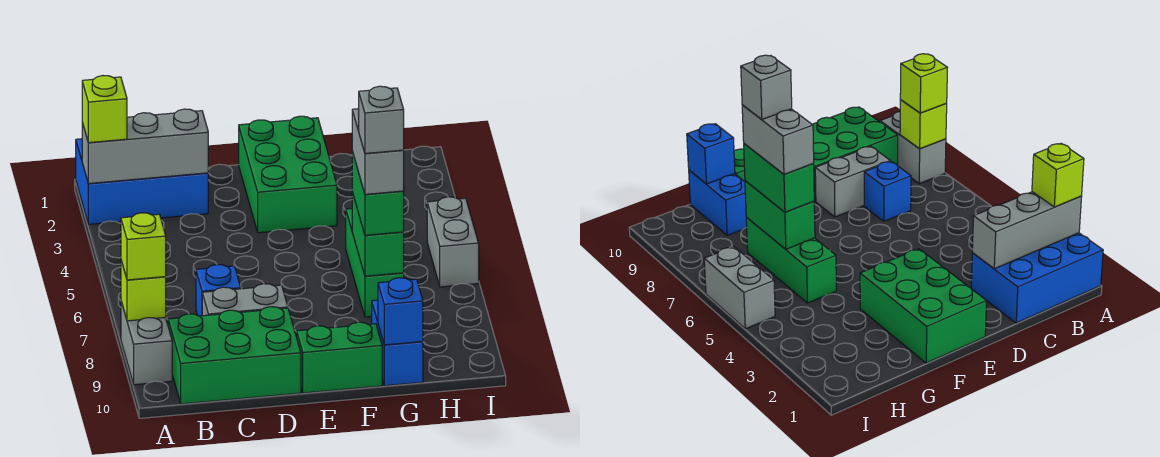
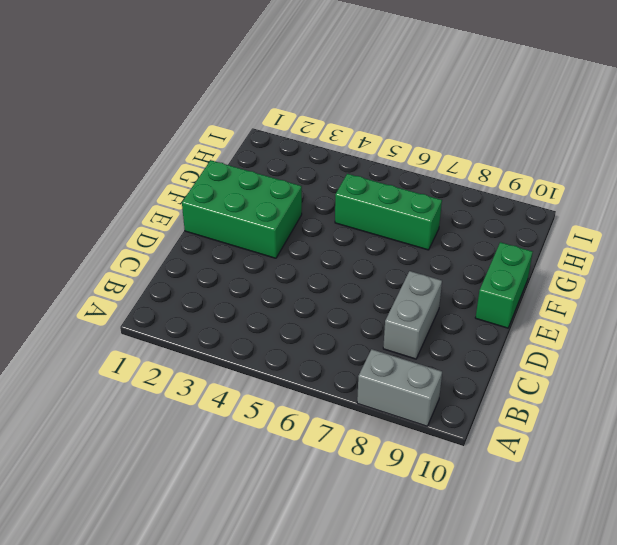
none -> blue brick A1:C2 level 1
none -> green brick B9:D10 level 1
none -> blue brick C7 level 1

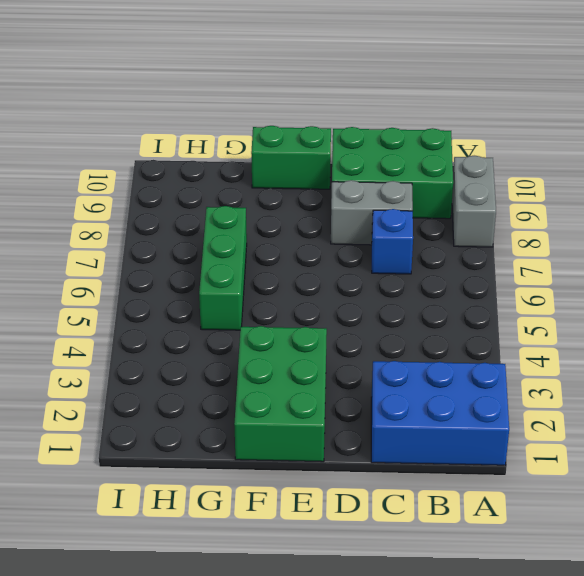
none -> blue brick G9:G10 level 1
none -> grey brick I5:I6 level 1
none -> grey brick A2:C2 level 2

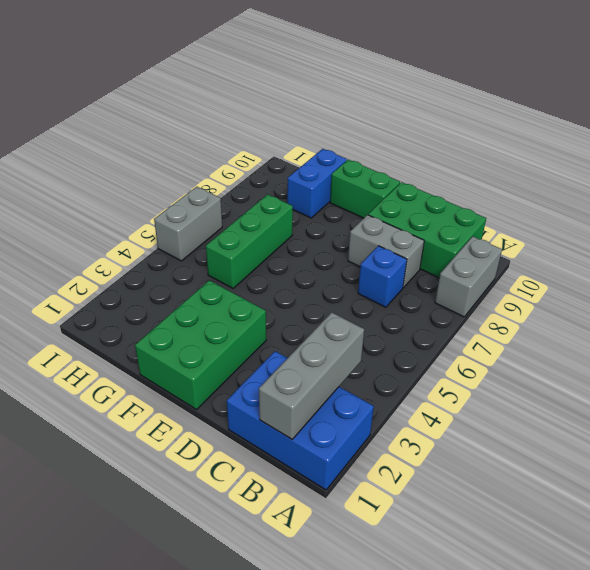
grey brick B1:B3 level 2 -> grey brick A2:C2 level 2
none -> lime brick A8 level 2
none -> green brick G6:G7 level 2
none -> blue brick G10 level 2

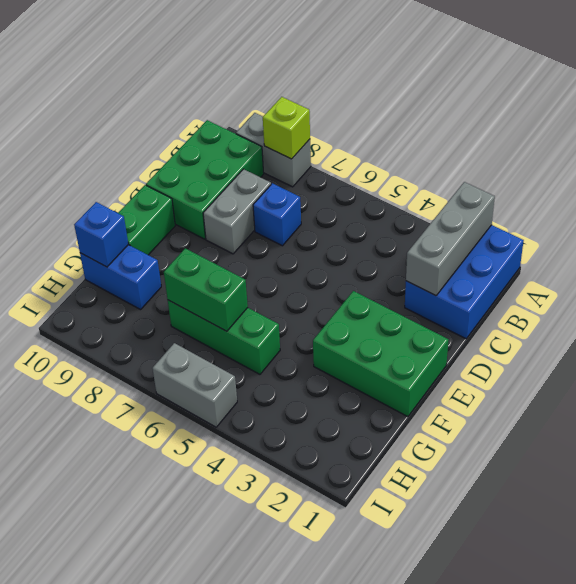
none -> lime brick A2 level 3
none -> lime brick A8 level 3
none -> green brick G6:G7 level 3

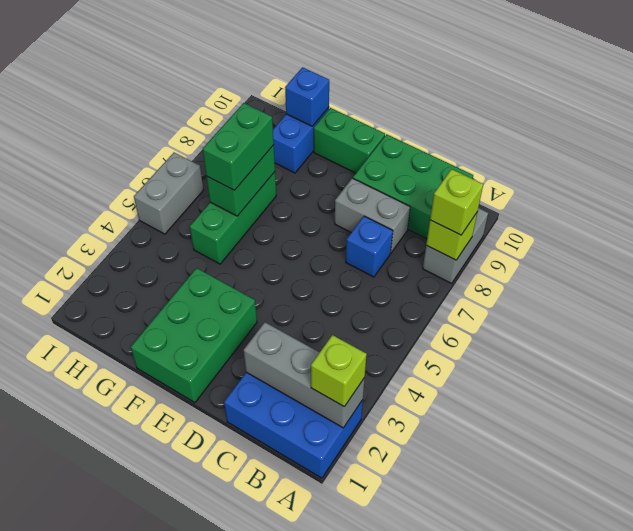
none -> grey brick G6:G7 level 4
none -> grey brick G7 level 5

